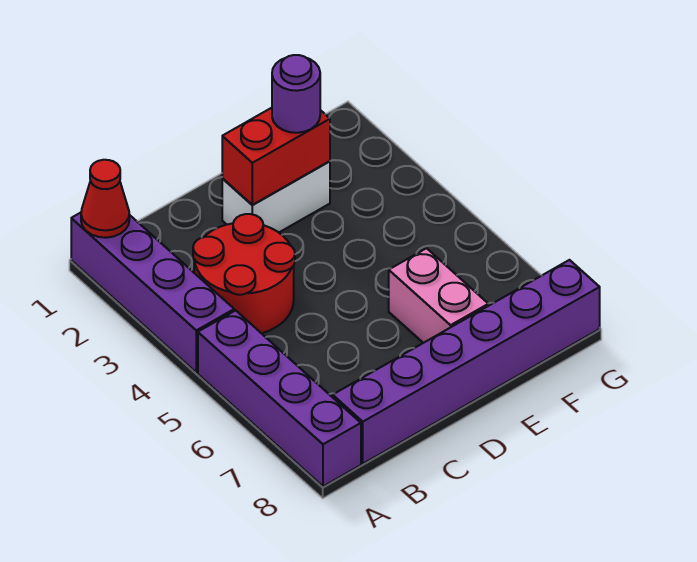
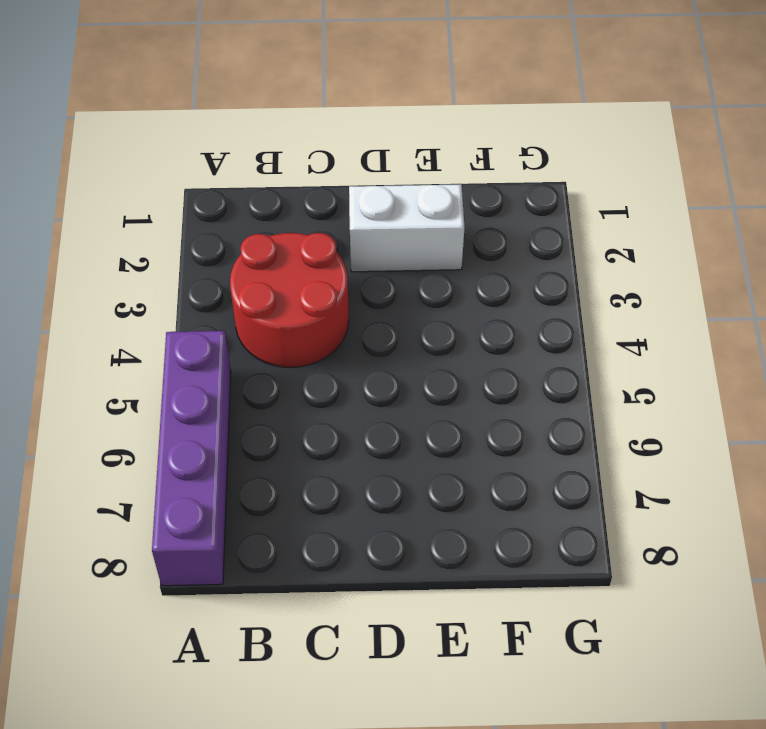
none -> purple brick A1:A4 level 1
none -> purple brick B8:G8 level 1

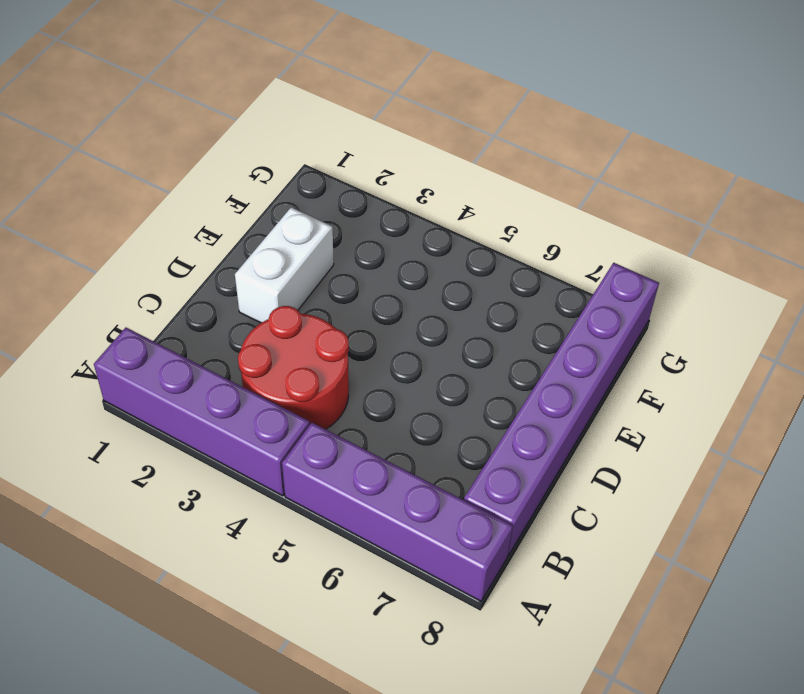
none -> pink brick E6:E7 level 1
none -> red cone A1 level 2

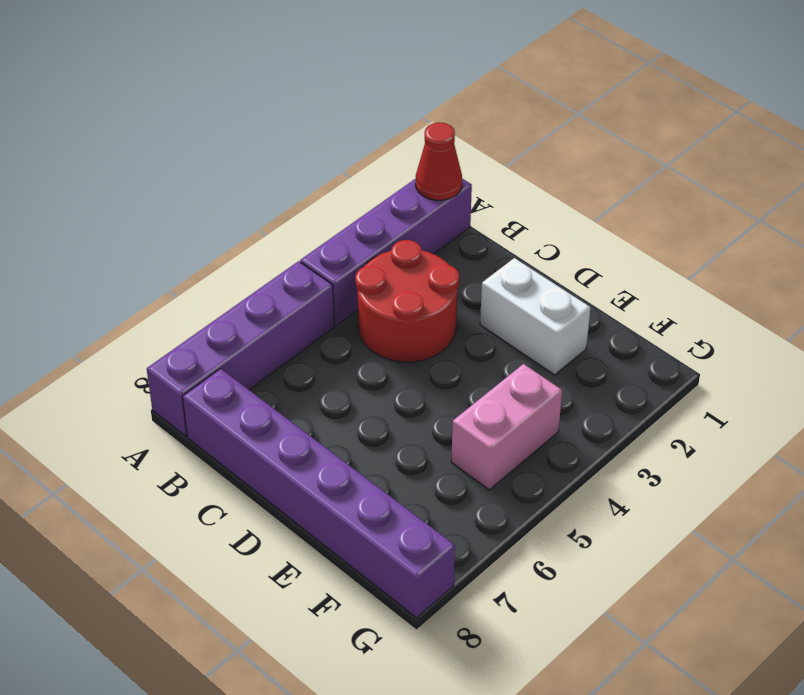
pink brick F4:F5 level 1 -> pink brick E6:E7 level 1
none -> red brick D2:E2 level 2
none -> purple round brick E2 level 3

